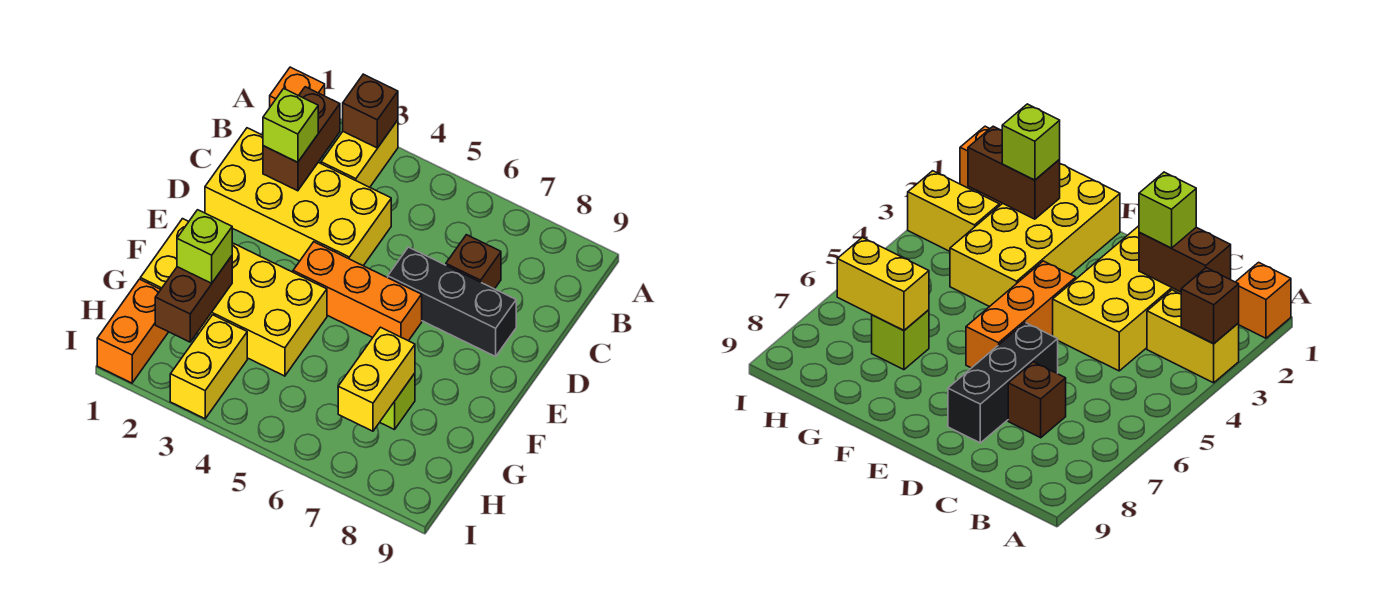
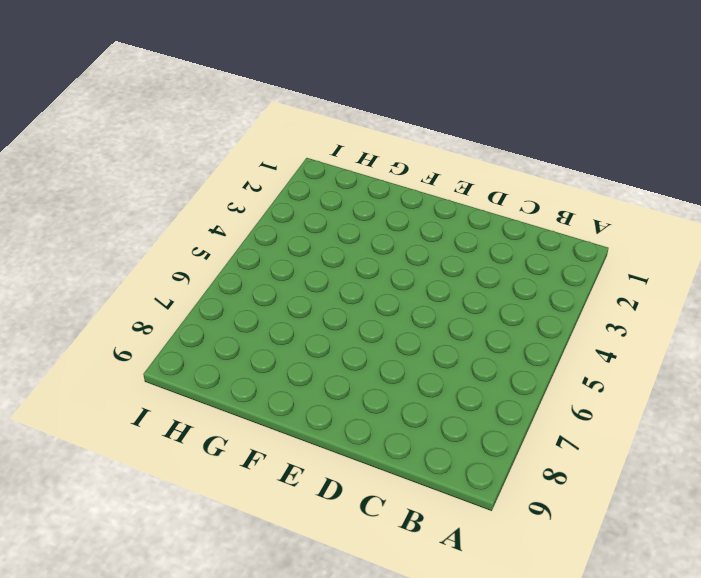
none -> orange brick A1 level 1
none -> yellow brick A3:B3 level 1
none -> yellow brick C1:D4 level 1

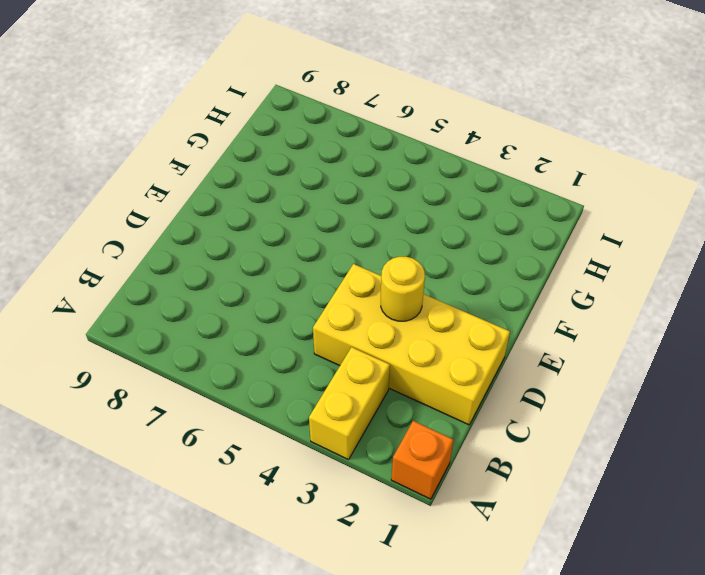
yellow round brick D3 level 2 -> none
none -> brown brick C7 level 1
none -> black brick D6:D8 level 1
none -> orange brick E4:E6 level 1

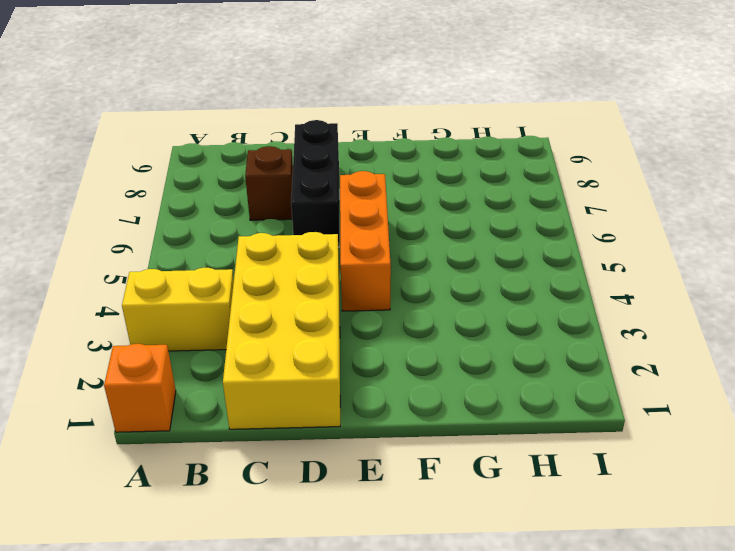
none -> yellow brick F1:G4 level 1
none -> lime brick G7 level 1
none -> orange brick H1:I1 level 1

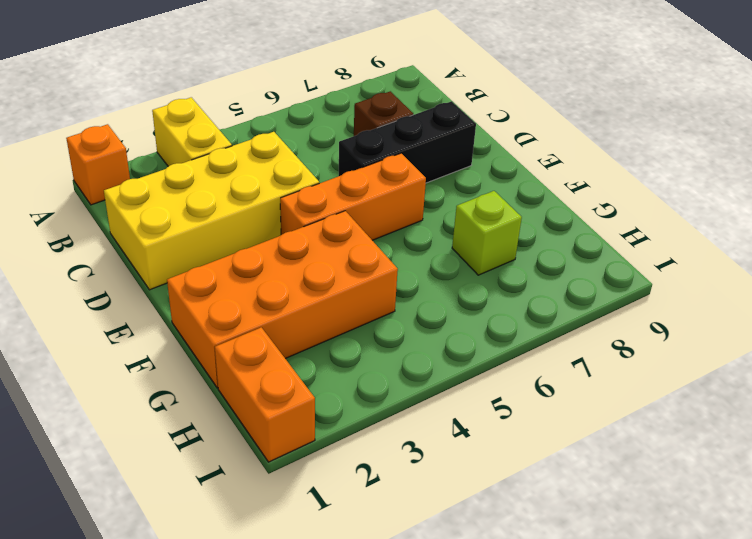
orange brick F1:G4 level 1 -> yellow brick F1:G4 level 1
none -> yellow brick H3:I3 level 1
none -> brown brick A3 level 2
none -> brown brick B2:C2 level 2

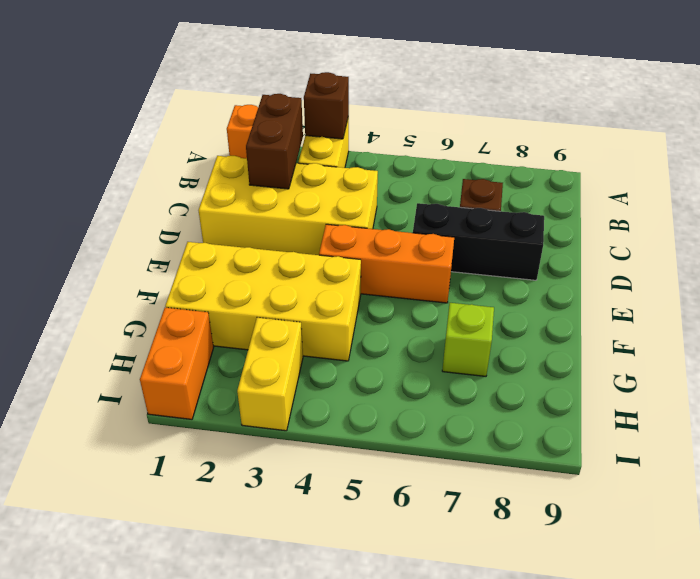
none -> brown brick G2:H2 level 2
none -> yellow brick G7:H7 level 2
none -> lime brick C2 level 3

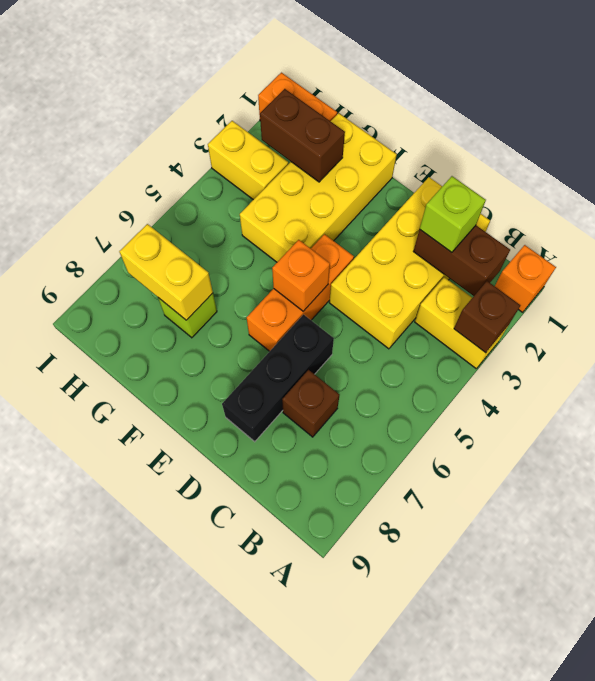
orange brick E5 level 2 -> none
none -> lime brick G2 level 3

